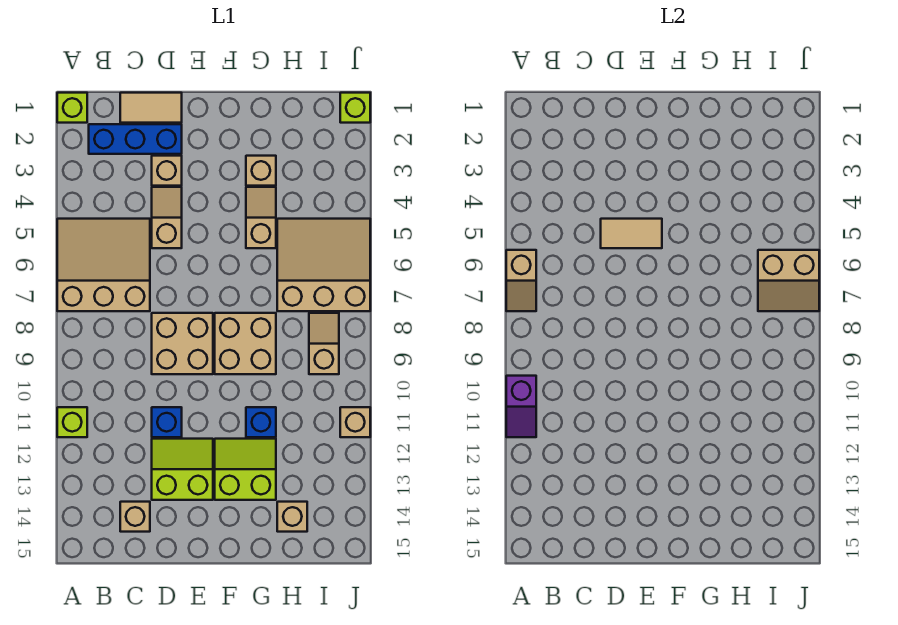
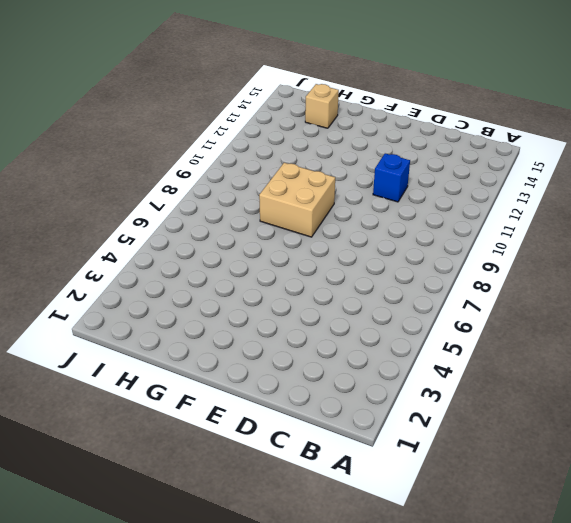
none -> lime brick A1 level 1
none -> tan slope A5:C7 level 1 top 7
none -> lime brick A11 level 1

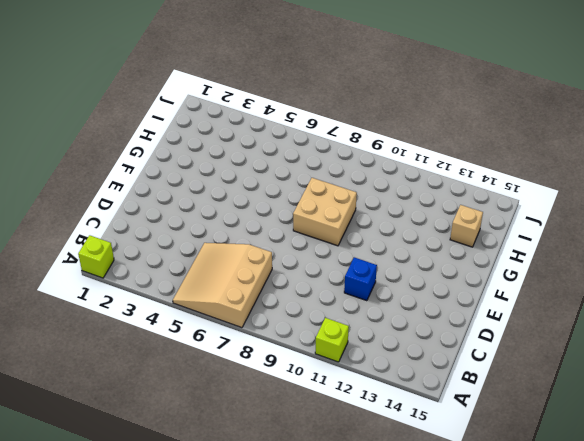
none -> blue brick B2:D2 level 1
none -> tan tile C1:D1 level 1
none -> tan brick C14 level 1

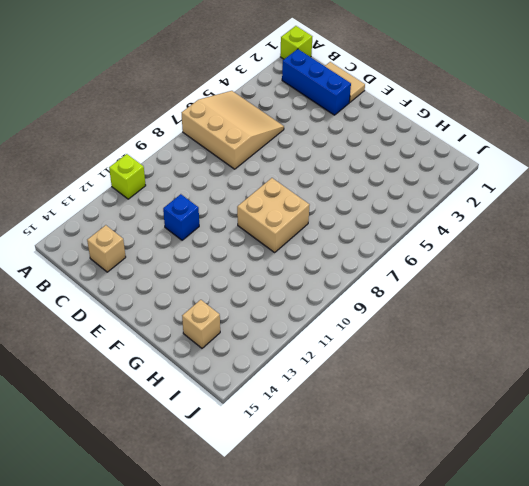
none -> tan brick D3 level 1
none -> tan slope D4:D5 level 1 top 5
none -> tan brick D8:E9 level 1

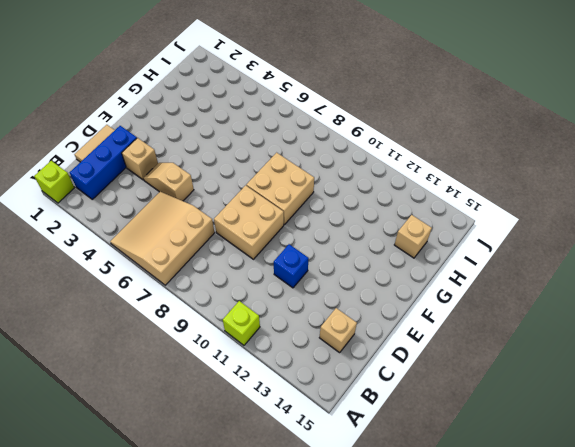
none -> lime slope D12:E13 level 1 top 13
none -> lime slope F12:G13 level 1 top 13
none -> tan brick G3 level 1

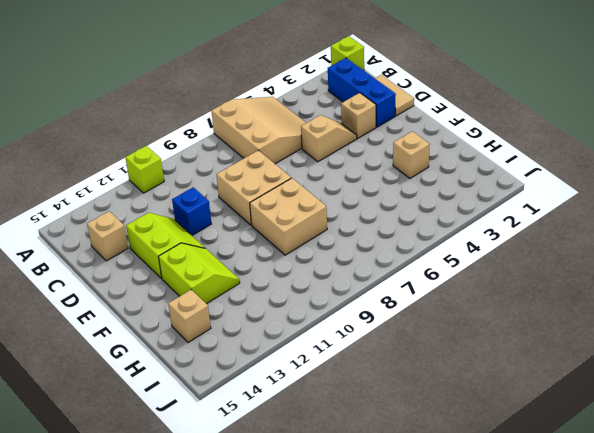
none -> tan slope G4:G5 level 1 top 5
none -> blue brick G11 level 1
none -> tan slope H5:J7 level 1 top 7

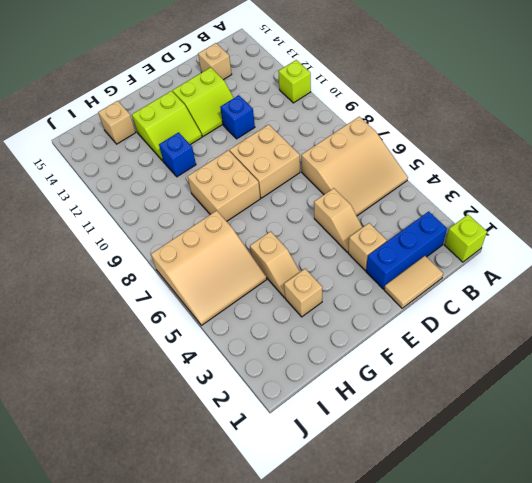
none -> tan slope I8:I9 level 1 top 9
none -> lime brick J1 level 1
none -> tan brick J11 level 1

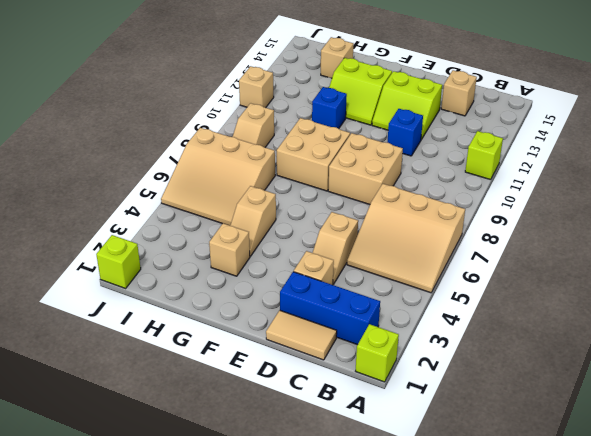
none -> tan slope A6:A7 level 2 top 6
none -> purple slope A10:A11 level 2 top 10
none -> tan tile D5:E5 level 2

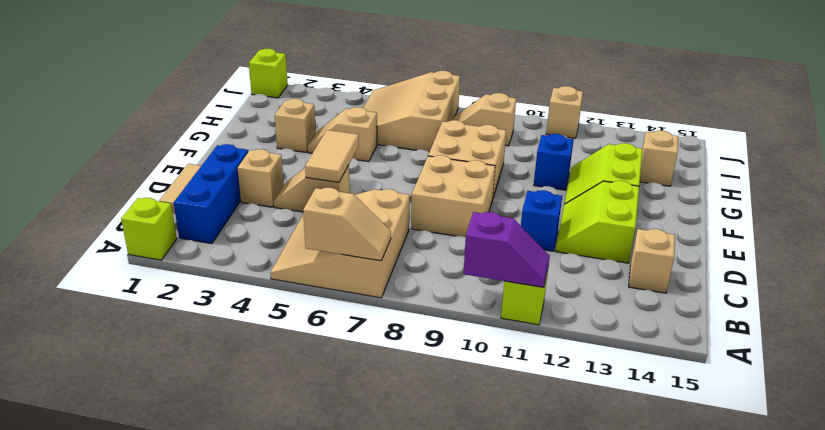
none -> tan slope I6:J7 level 2 top 6

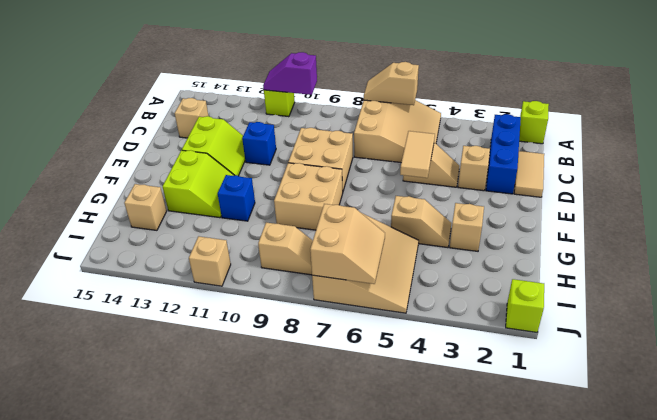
tan slope I6:J7 level 2 top 7 -> tan slope I6:J7 level 2 top 6

